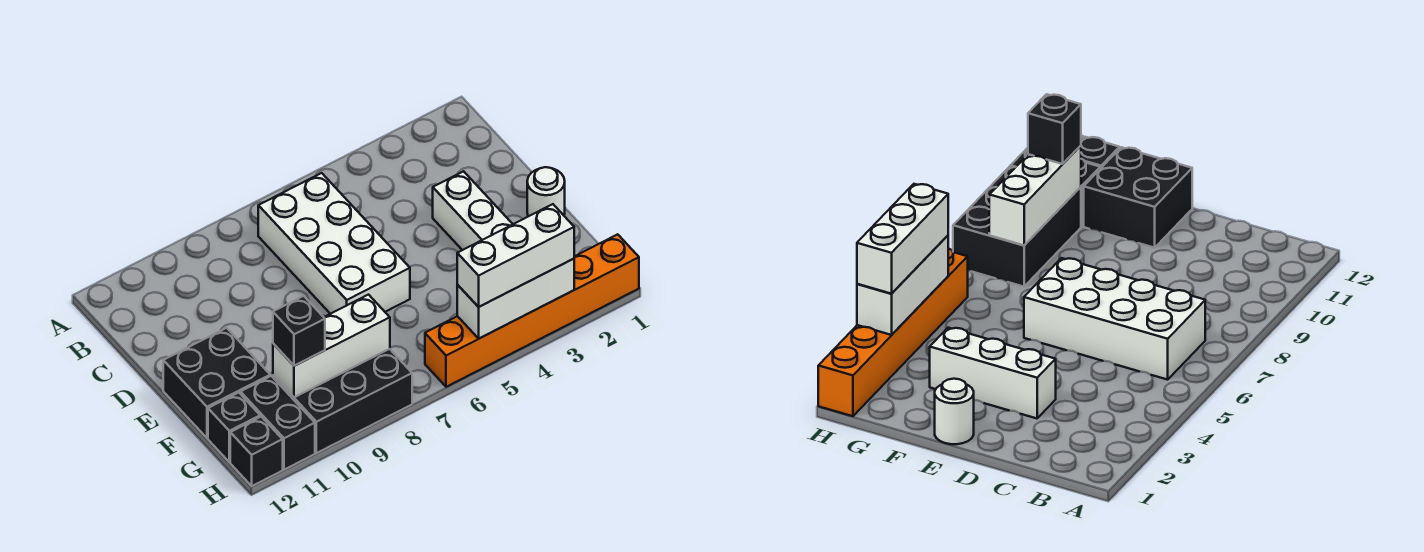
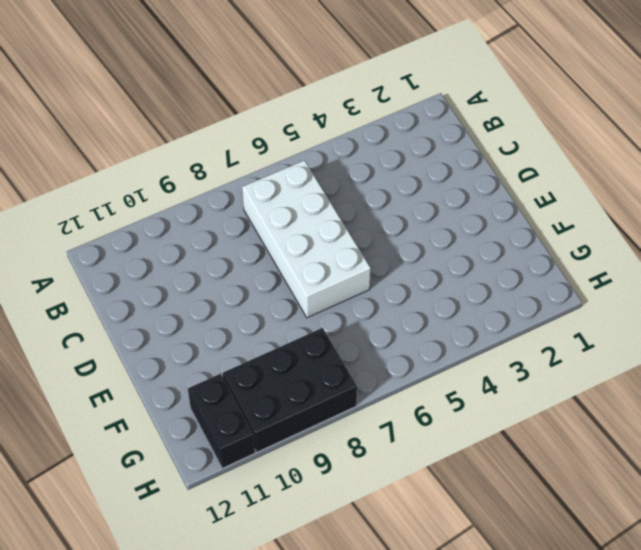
none -> white brick D3:F3 level 1
none -> white round brick E1 level 1
none -> black brick E11:F12 level 1

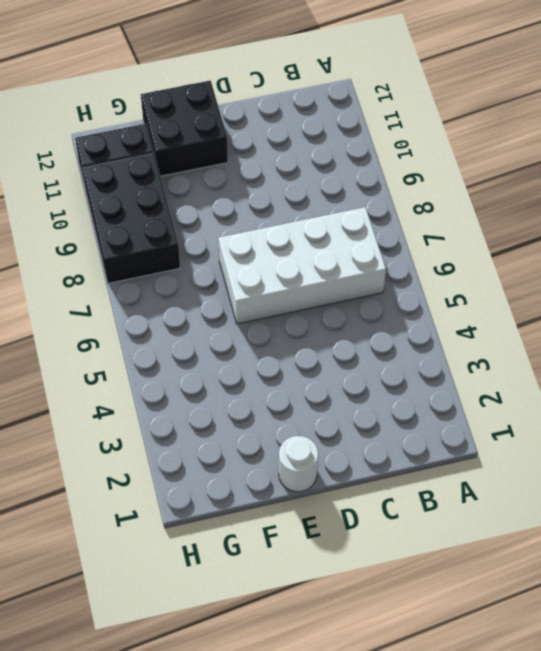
none -> white brick D3:F3 level 1
none -> black brick G12 level 1
none -> orange brick H1:H6 level 1

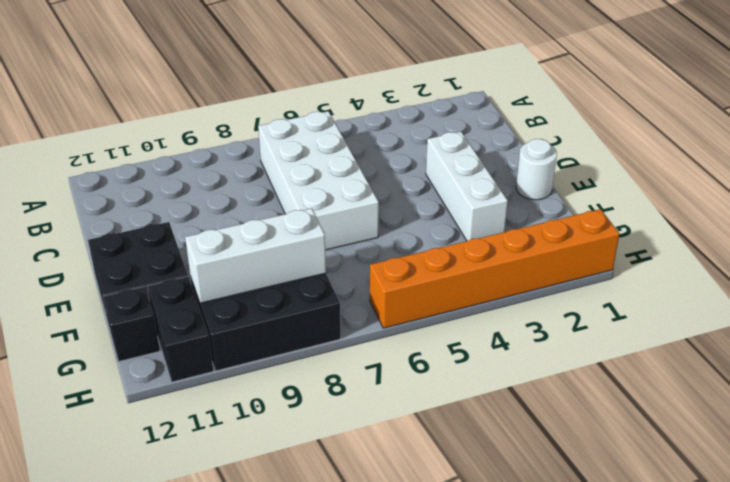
none -> black brick H12 level 1
none -> white brick H3:H5 level 2
none -> black brick G10 level 3

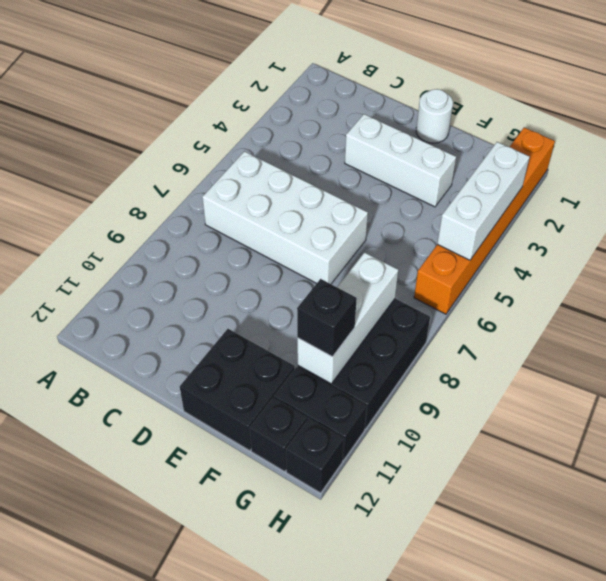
none -> white brick H3:H5 level 3

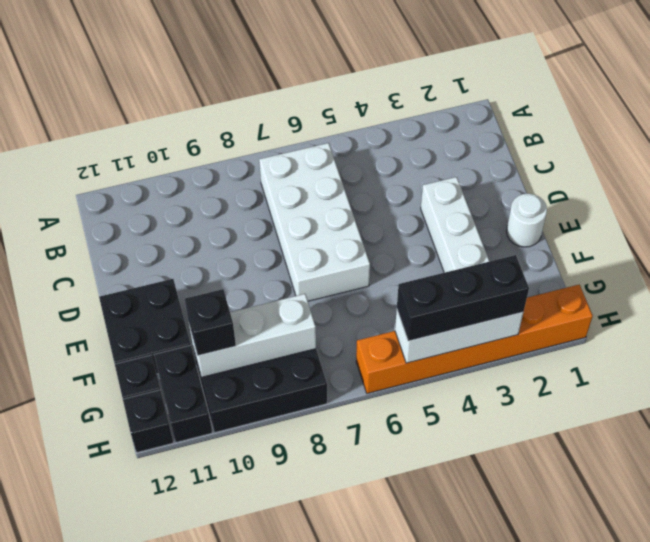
black brick H3:H5 level 3 -> white brick H3:H5 level 3

